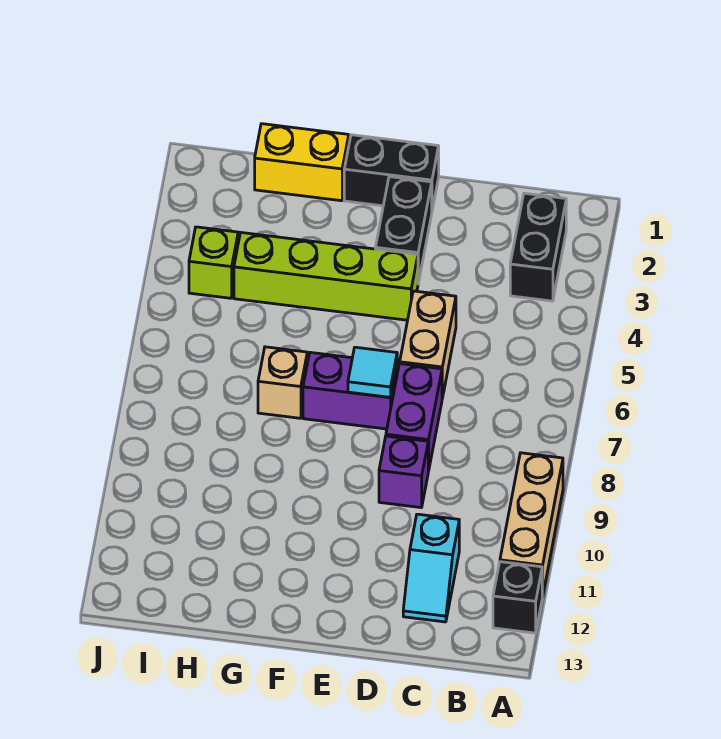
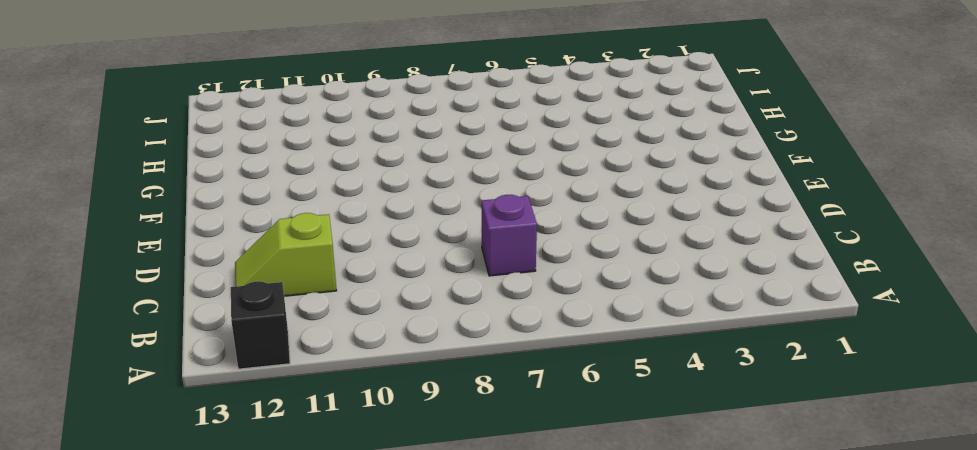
purple brick C7 level 1 -> purple brick D9 level 1
lime slope C11:C12 level 1 top 11 -> cyan slope C11:C12 level 1 top 11
none -> tan brick A9:A11 level 1
none -> black brick B2:B3 level 1
none -> tan brick D5:D6 level 1

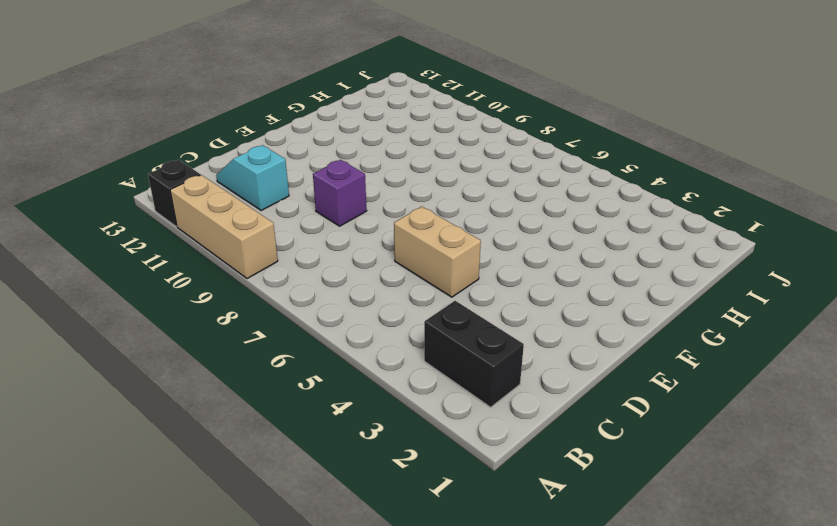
none -> purple brick D7:D8 level 1
none -> black brick E1:F1 level 1
none -> black brick E2:E3 level 1

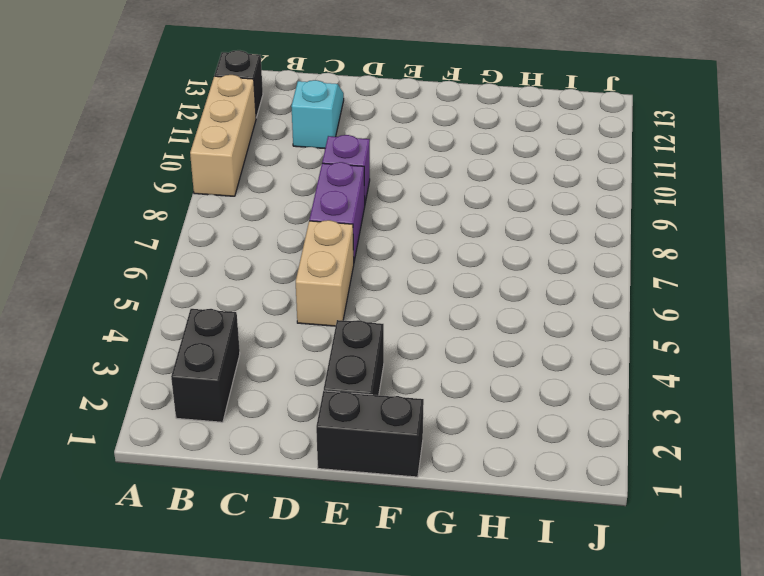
none -> lime brick E4:H4 level 1
none -> purple brick E7:F7 level 1
none -> yellow brick G1:H1 level 1

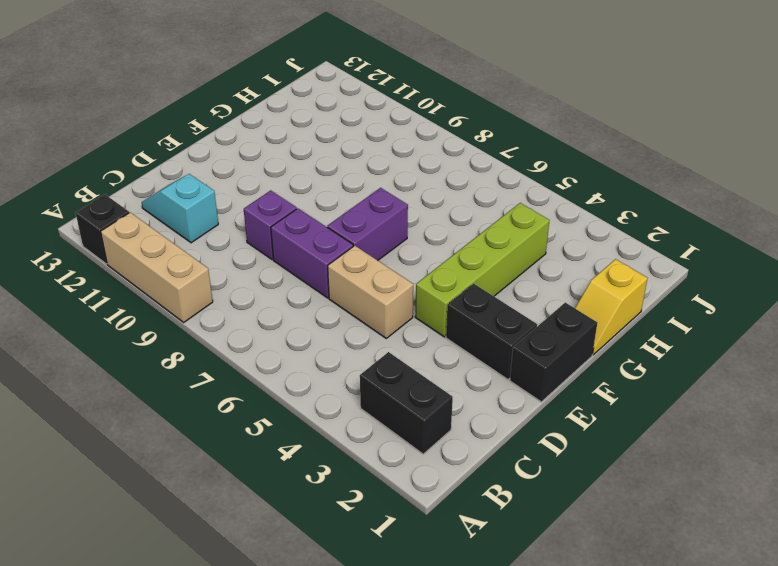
yellow slope G1:H1 level 1 top H -> yellow brick G1:H1 level 1
none -> tan brick G7 level 1
none -> lime brick I4 level 1
none -> cyan tile E7 level 2

